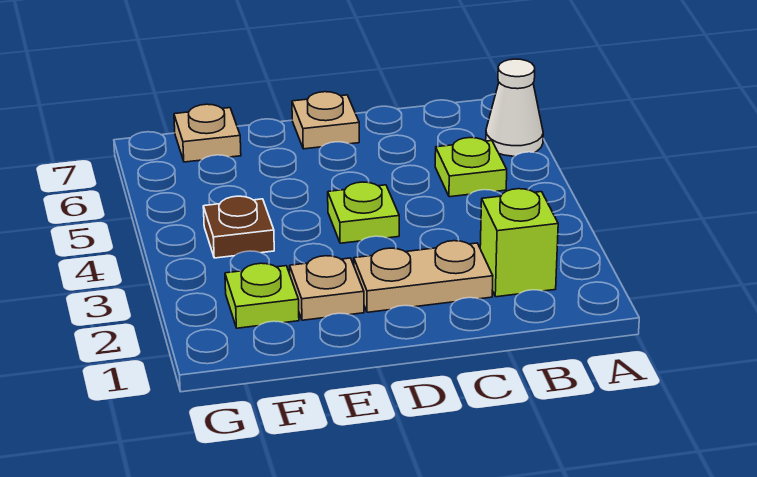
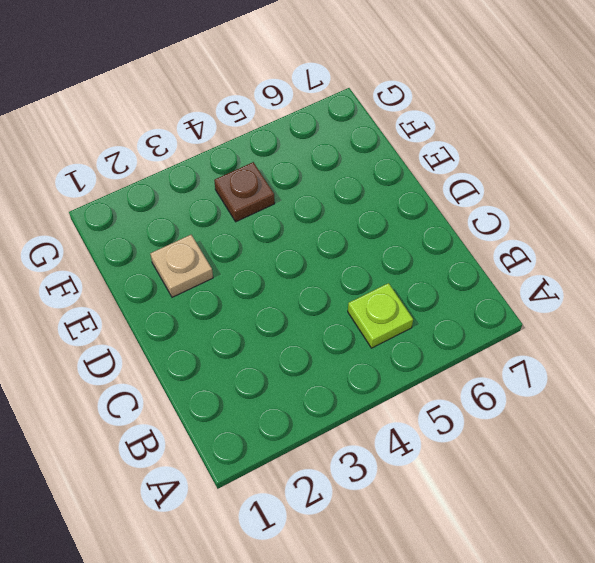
none -> white cone A6 level 1
none -> lime brick B2 level 1

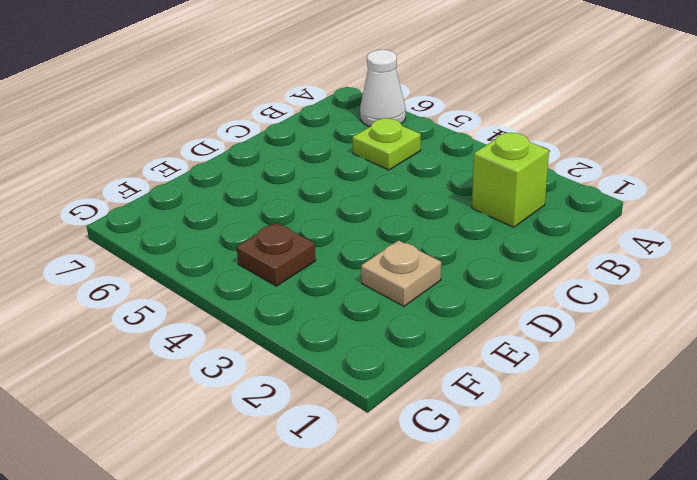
none -> tan plate C2:D2 level 1
none -> lime plate D4 level 1

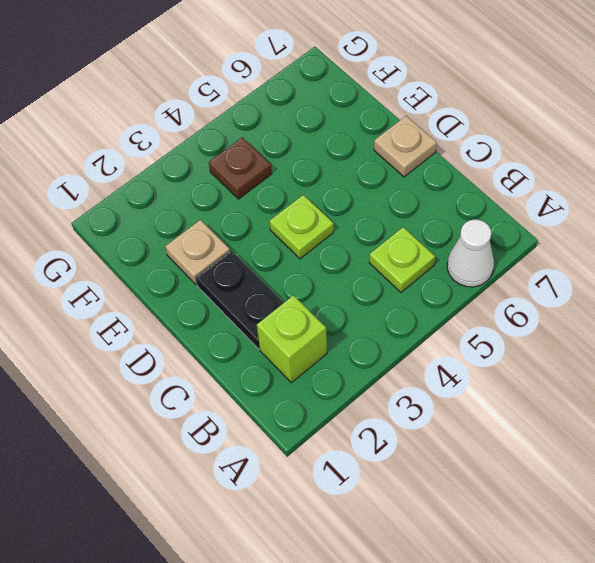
black plate C2:D2 level 1 -> tan plate C2:D2 level 1
none -> lime plate F2 level 1
none -> tan plate F7 level 1

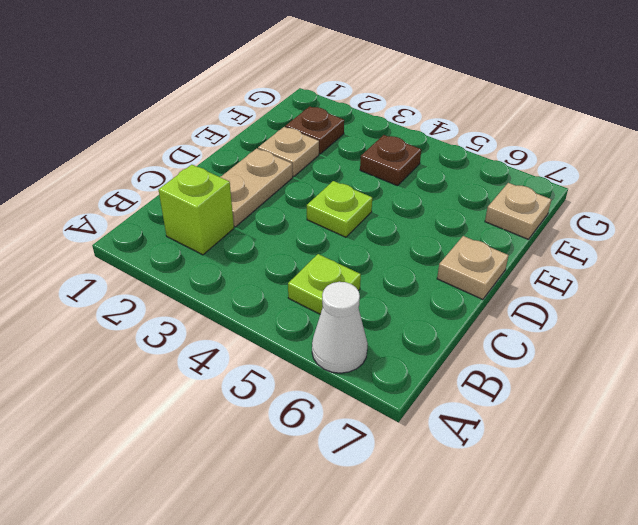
brown plate F2 level 1 -> lime plate F2 level 1

